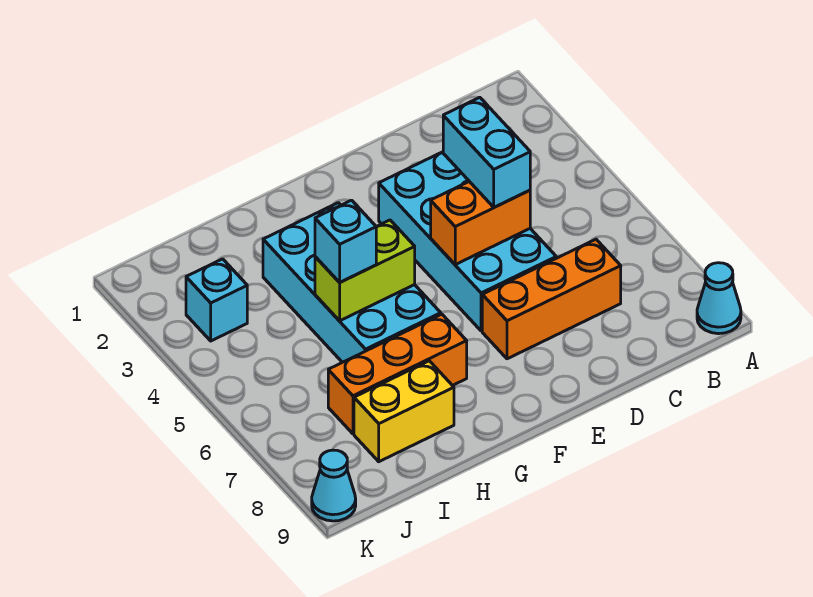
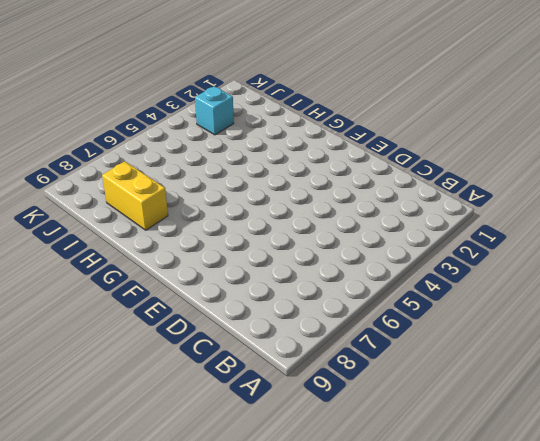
none -> cyan cone A9 level 1
none -> orange brick C7:E7 level 1
none -> cyan brick D3:E6 level 1

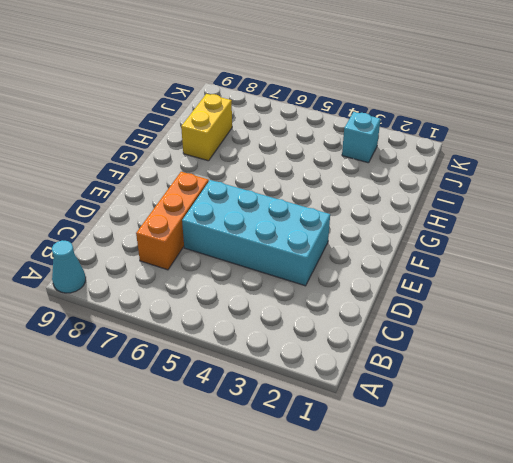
none -> cyan brick G3:H6 level 1
none -> orange brick G7:I7 level 1
none -> cyan cone K9 level 1

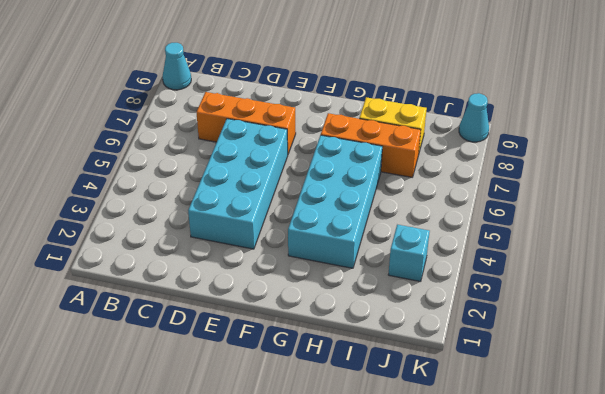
none -> orange brick D5:E5 level 2
none -> lime brick G5:H5 level 2
none -> cyan brick D4:D5 level 3

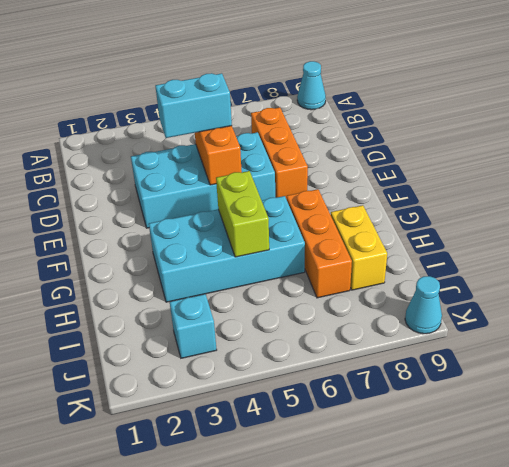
none -> cyan brick H5 level 3

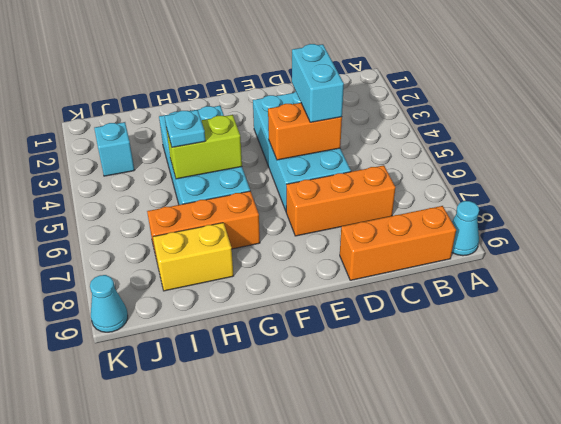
orange brick B9:D9 level 1 -> none
cyan plate H5 level 3 -> cyan brick H5 level 3

